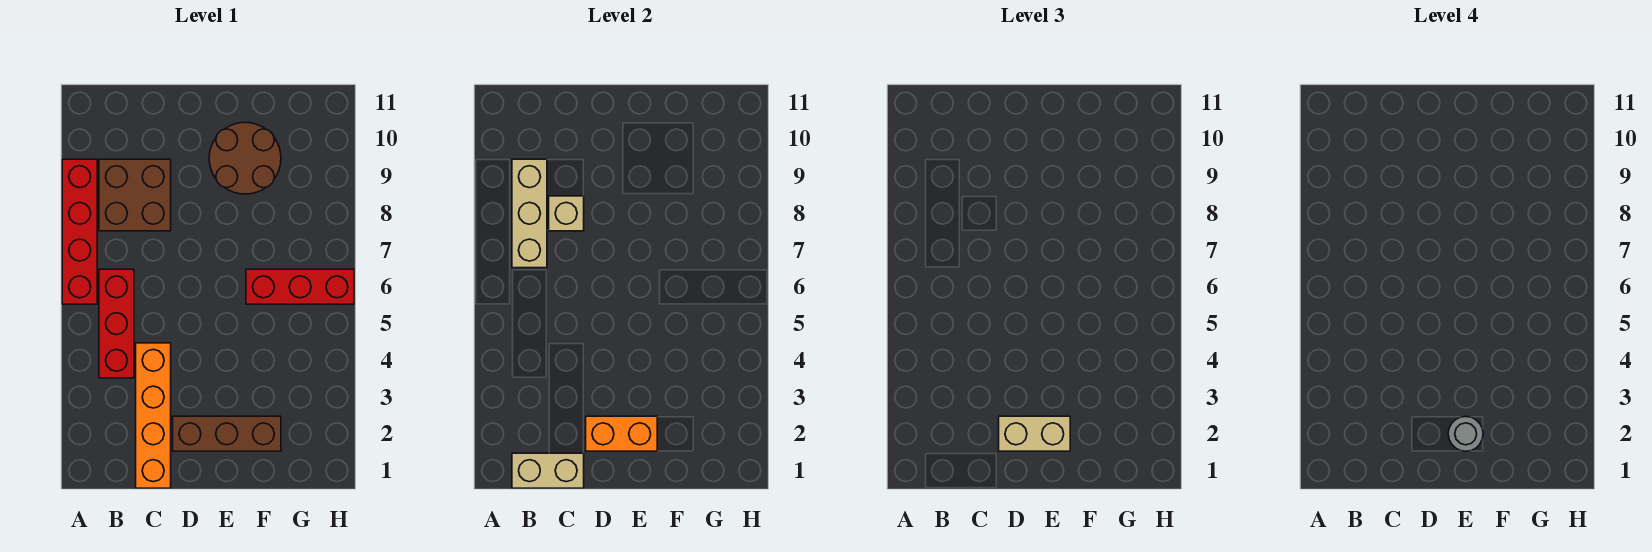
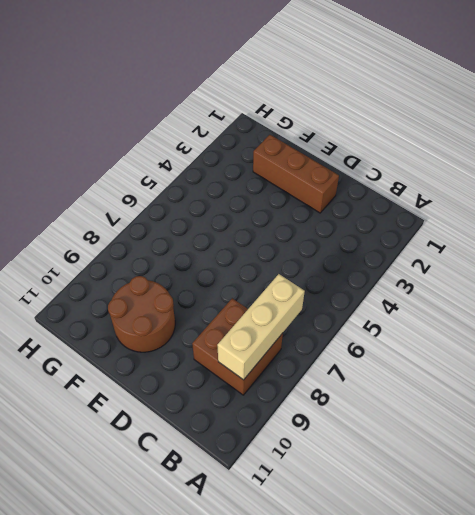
none -> red brick A6:A9 level 1
none -> red brick B4:B6 level 1
none -> orange brick C1:C4 level 1

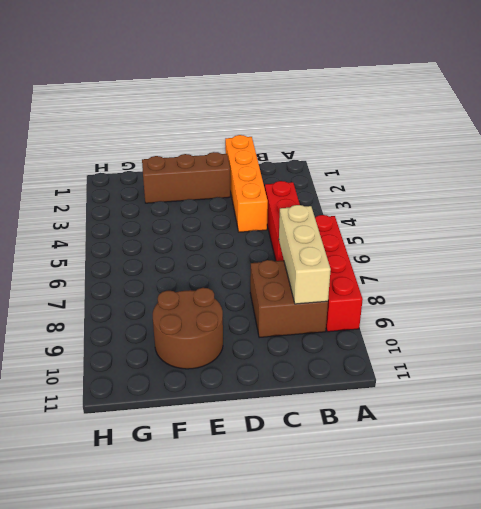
none -> red brick F6:H6 level 1
none -> tan brick B1:C1 level 2
none -> tan brick C8 level 2

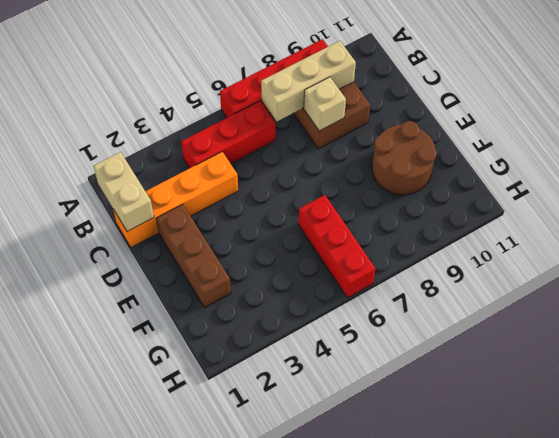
none -> orange brick D2:E2 level 2
none -> tan brick D2:E2 level 3
none -> grey round brick E2 level 4

